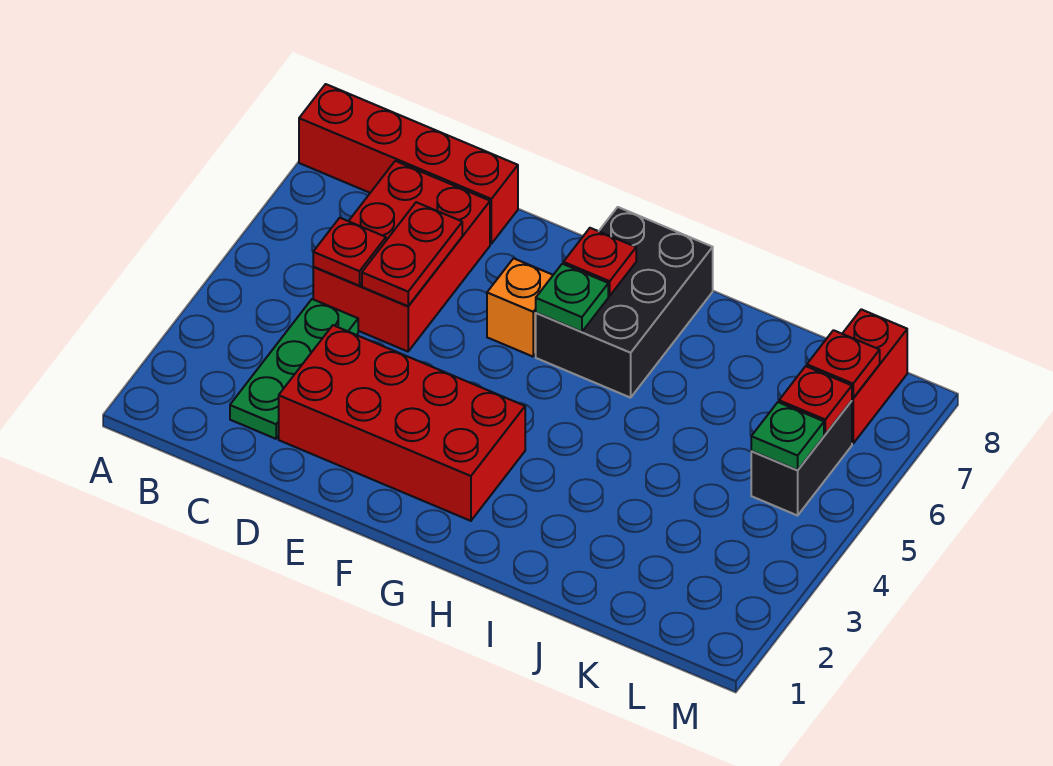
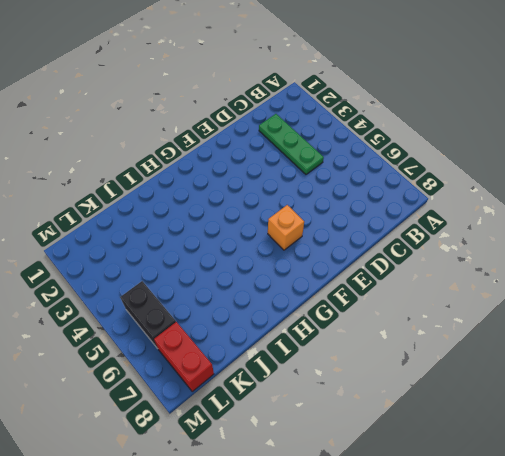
none -> red brick A8:D8 level 1
none -> red brick C5:D7 level 1
none -> red brick D2:G3 level 1

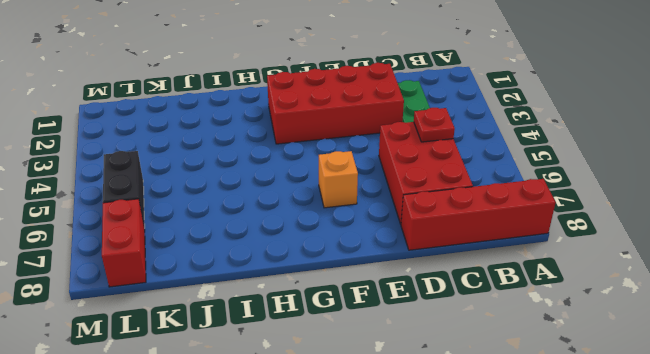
none -> black brick G6:H8 level 1
none -> red plate D5:D6 level 2
none -> green plate G6 level 2

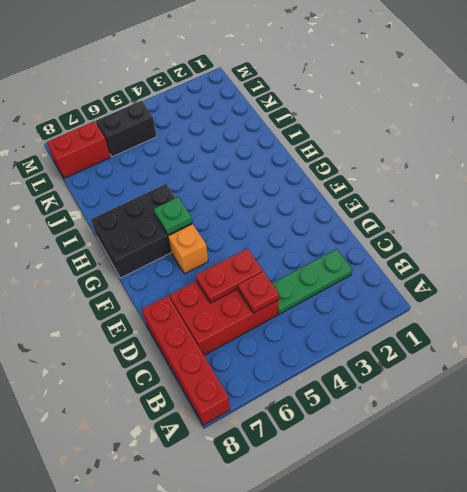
none -> red brick D2:G3 level 1
none -> red plate G7 level 2
none -> green plate L5 level 2

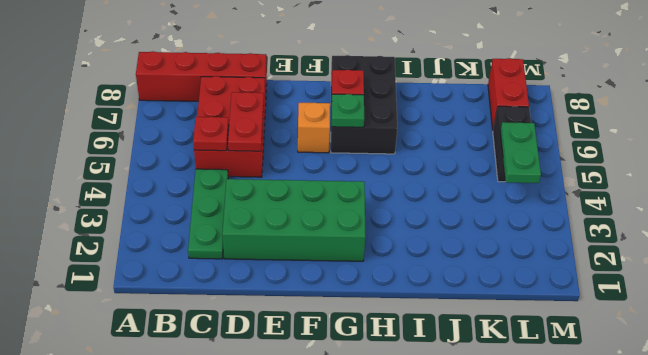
green brick D2:G3 level 1 -> red brick D2:G3 level 1
green plate L4:L5 level 2 -> green plate L5 level 2
none -> red plate L6 level 2
none -> red plate L7 level 2

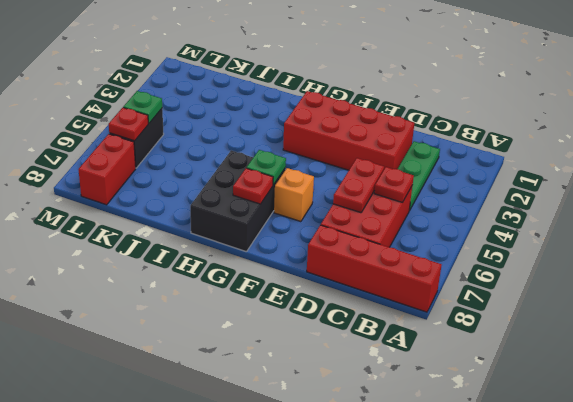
none -> red plate L7 level 2

